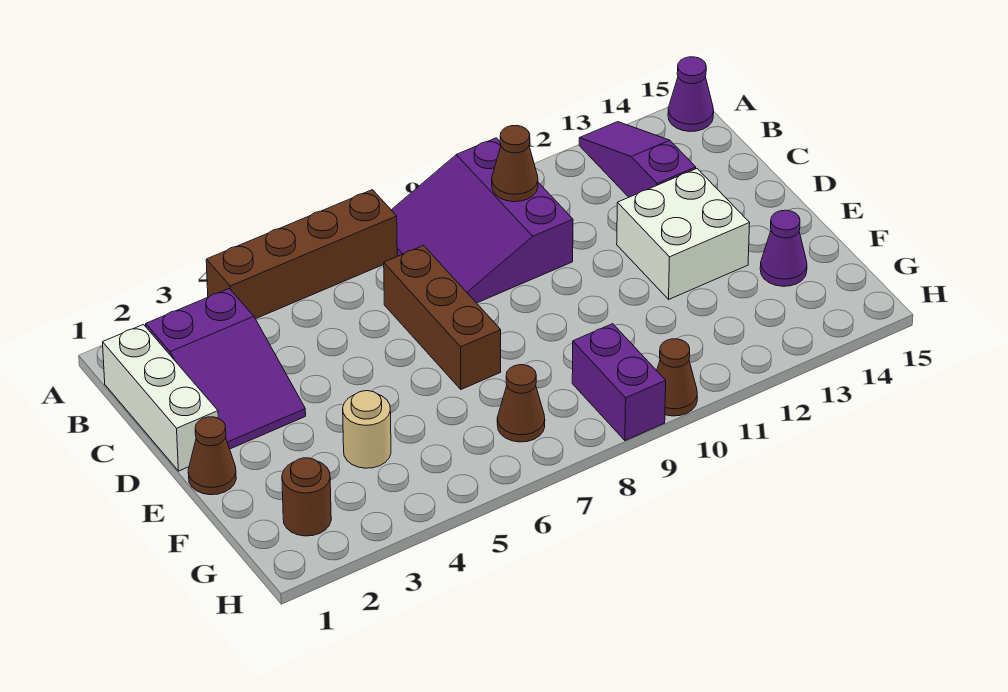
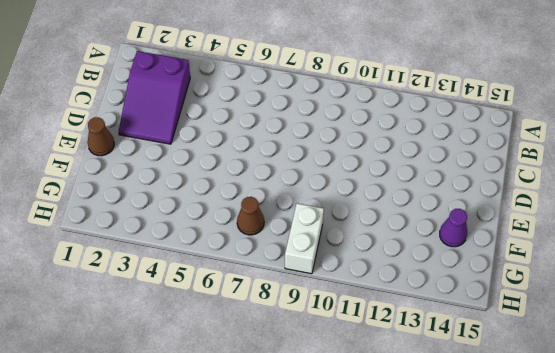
white brick G9:H9 level 1 -> purple brick G9:H9 level 1
none -> brown brick A4:A7 level 1
none -> purple slope A8:C10 level 1 top 10
none -> purple slope A13:C13 level 1 top C

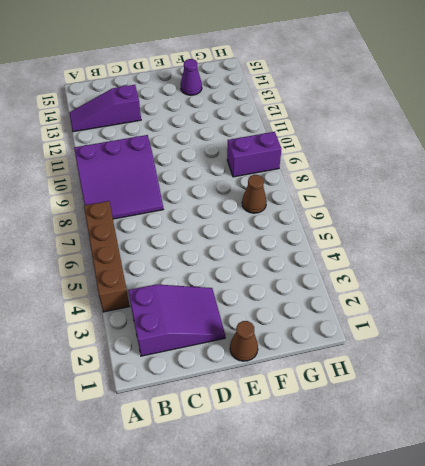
none -> purple cone A15 level 1
none -> white brick B1:D1 level 1
none -> brown brick C7:E7 level 1

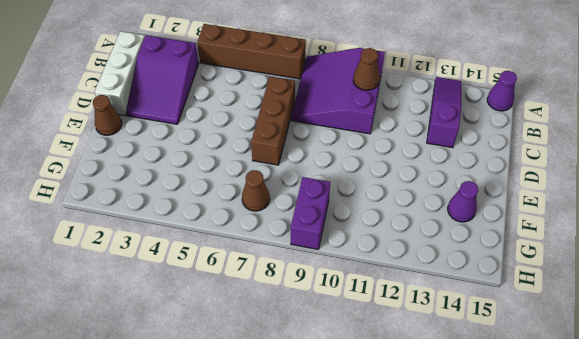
none -> white brick D12:E13 level 1
none -> tan round brick F4 level 1
none -> brown round brick G2 level 1

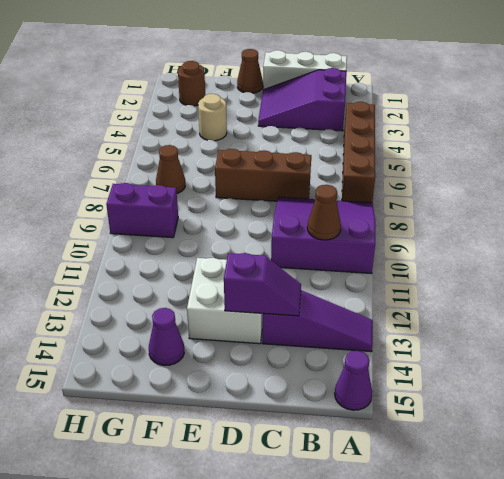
purple slope C13:D13 level 2 top D -> none
none -> brown cone H10 level 1

